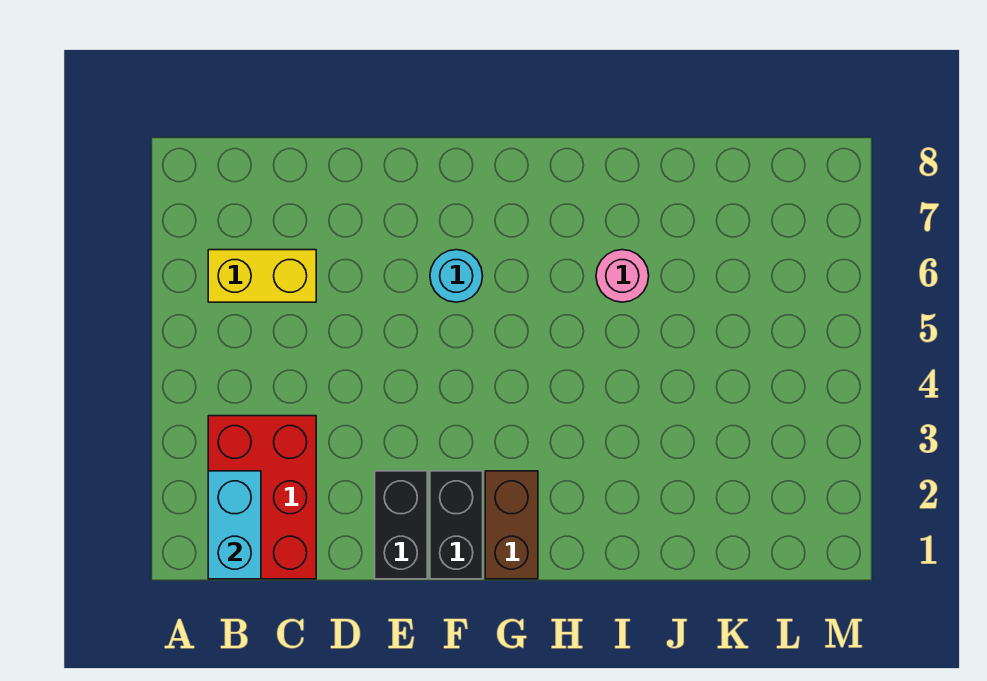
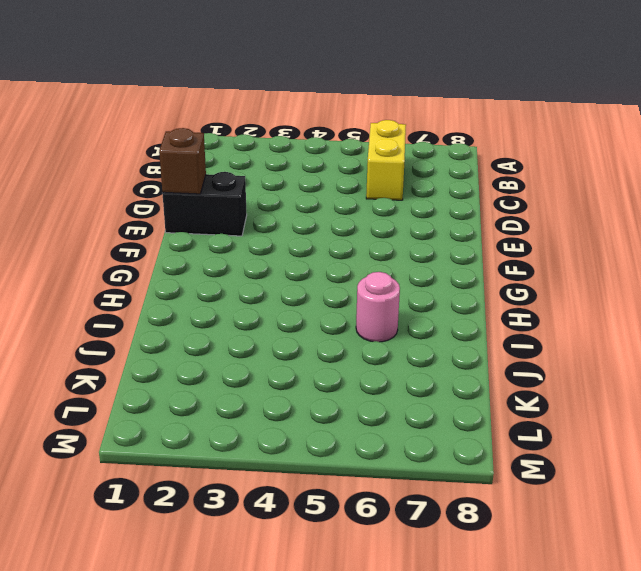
brown brick E1 level 2 -> none
none -> red brick B1:C3 level 1
none -> black brick F1:F2 level 1

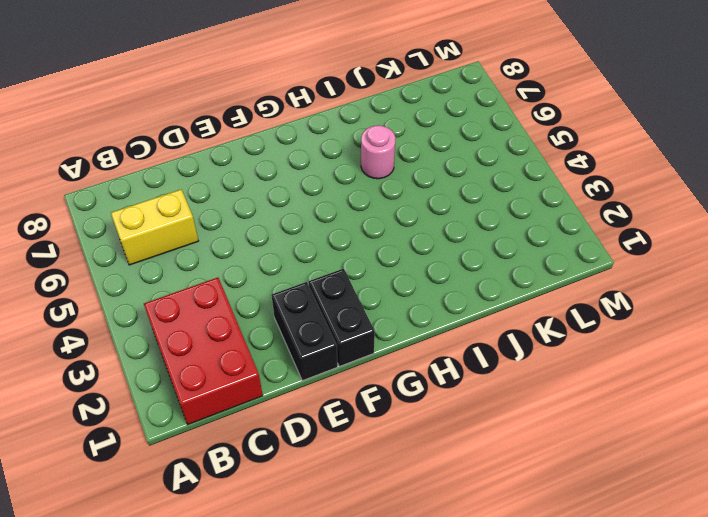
none -> cyan round brick F6 level 1
none -> brown brick G1:G2 level 1

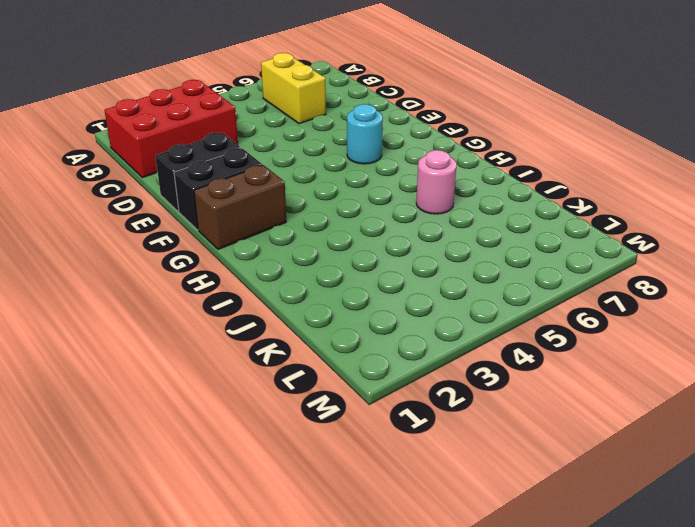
none -> cyan brick B1:B2 level 2

